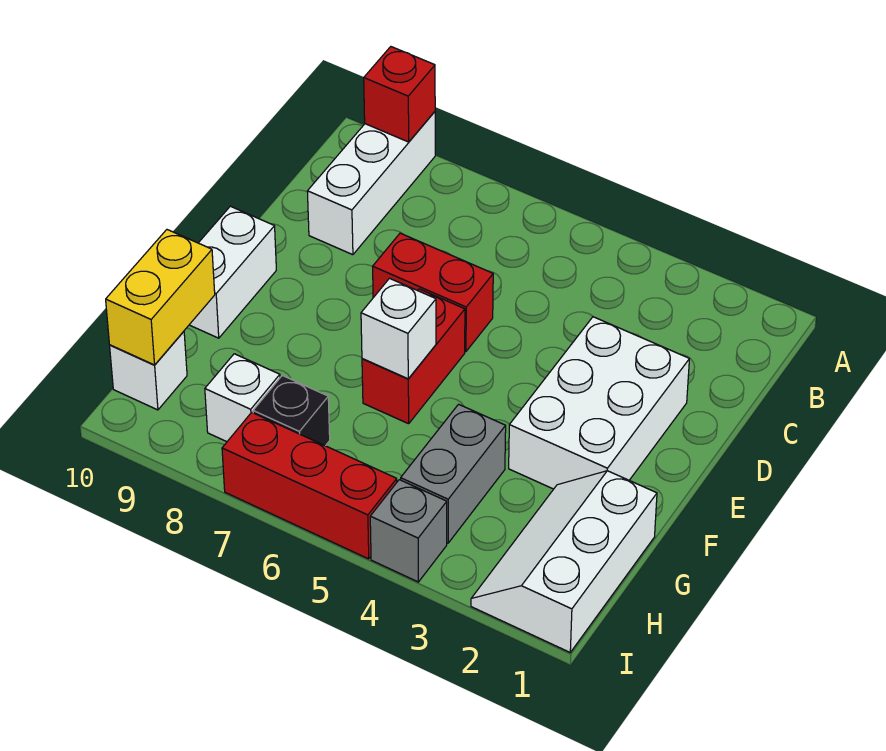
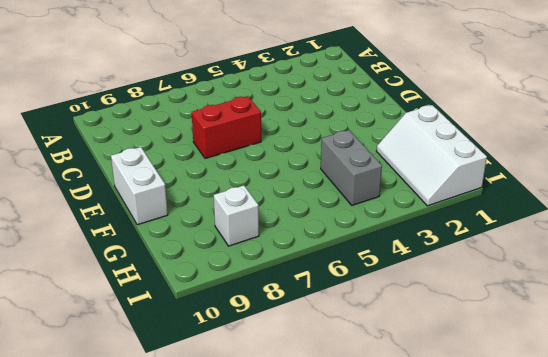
none -> white brick A9:C9 level 1
none -> white brick D2:F3 level 1
none -> red brick E6:F6 level 1

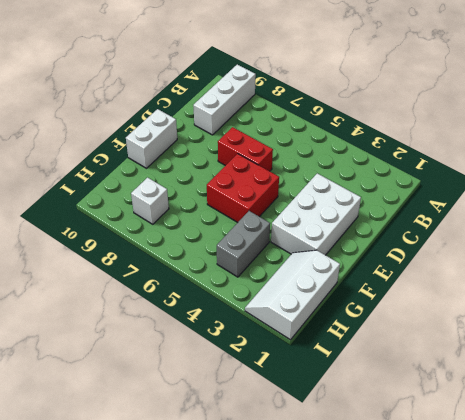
red brick E5:F6 level 1 -> red brick E6:F6 level 1
none -> black brick H7 level 1
none -> white brick H10 level 1
none -> grey brick I4 level 1

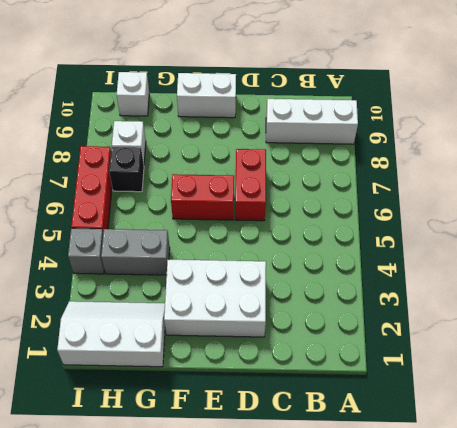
none -> red brick A9 level 2
none -> white brick F6 level 2
none -> yellow brick G10:H10 level 2

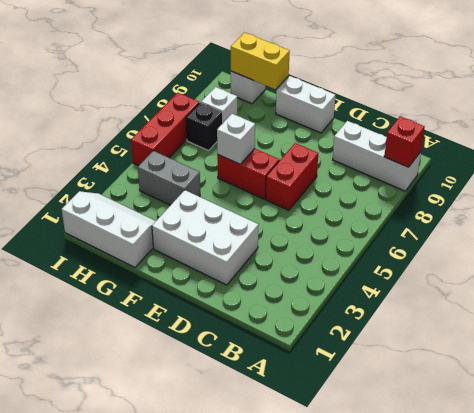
none -> grey brick I4 level 1

